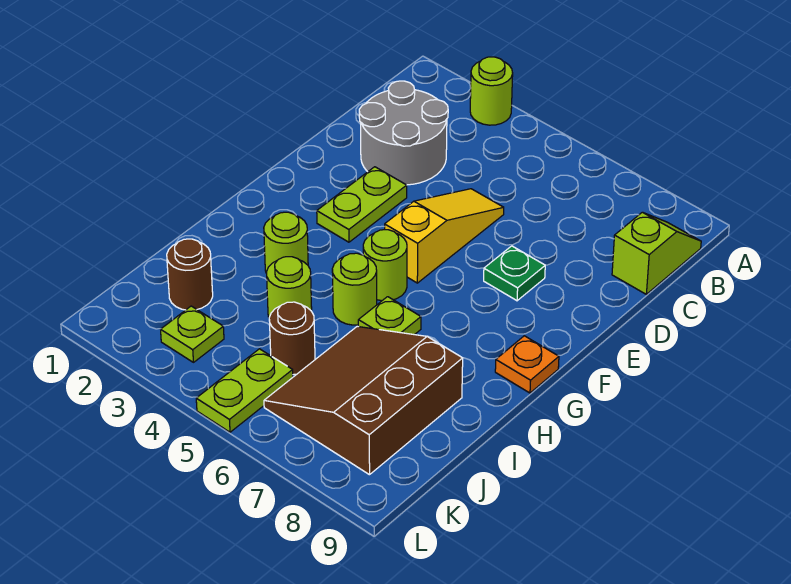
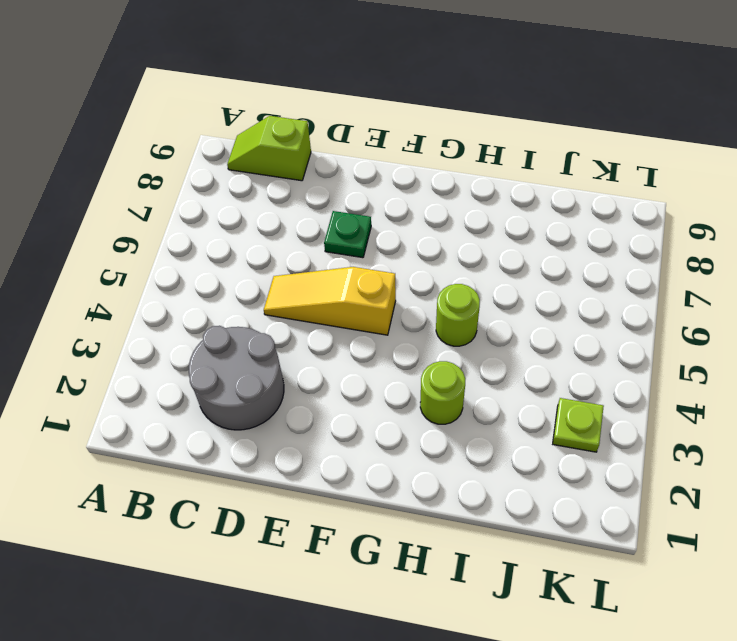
none -> lime round brick A3 level 1
none -> lime plate E3:F3 level 1
none -> lime round brick G5 level 1

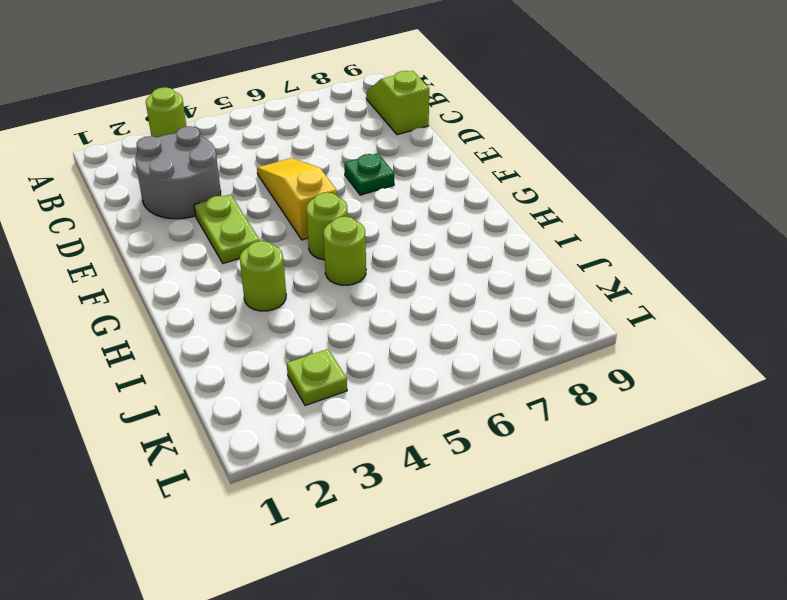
none -> orange plate G9 level 1
none -> lime plate H6 level 1
none -> lime round brick I4 level 1

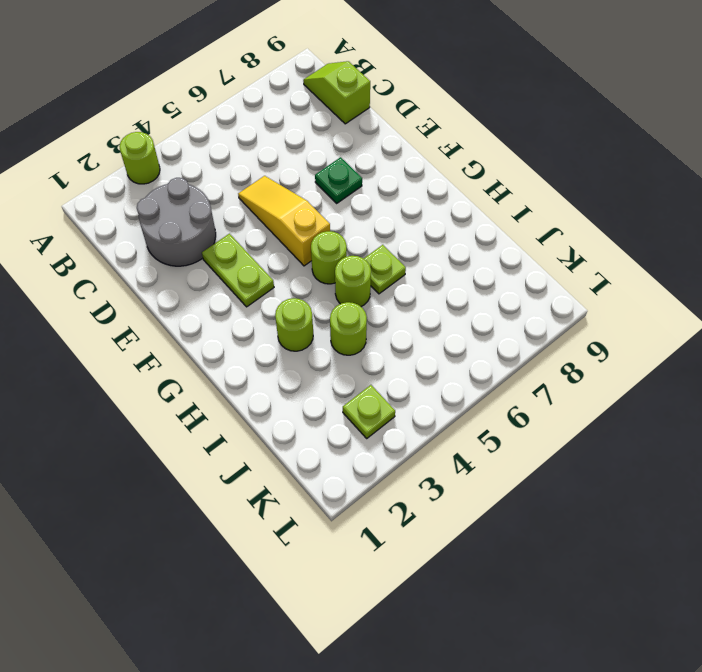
none -> orange plate G9 level 1
none -> brown slope I6:K8 level 1 top 8
none -> brown round brick J2 level 1

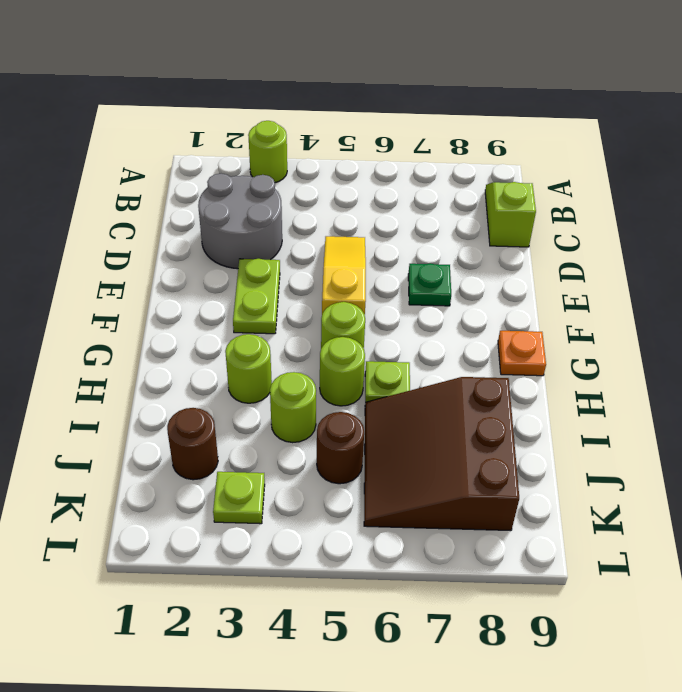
none -> lime plate K5:L5 level 1

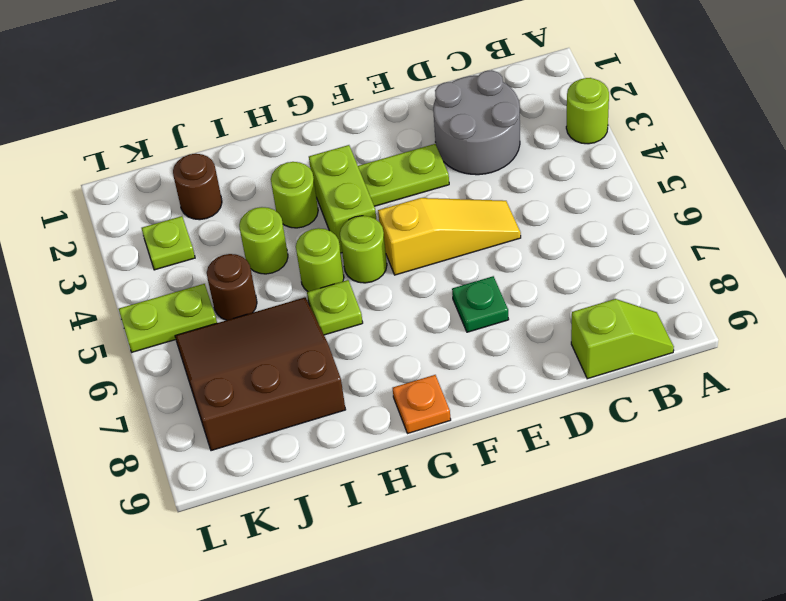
lime brick G3:G4 level 1 -> none

